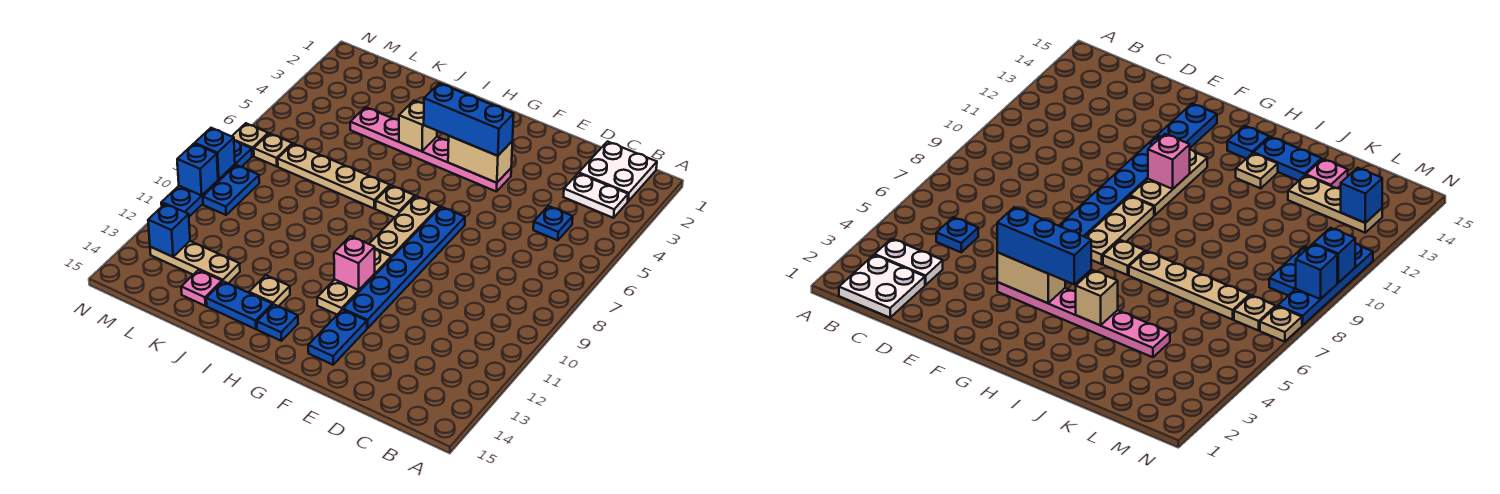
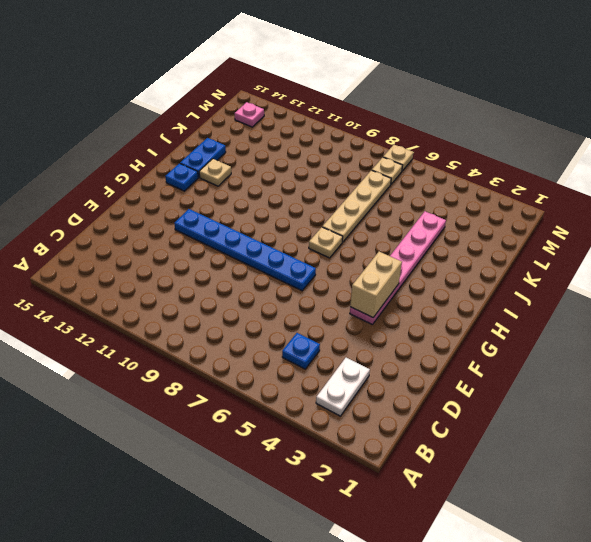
pink plate M14 level 1 -> pink plate K14 level 1
none -> white plate B1:C2 level 1
none -> blue plate F13:F14 level 1
none -> tan plate G7:G9 level 1

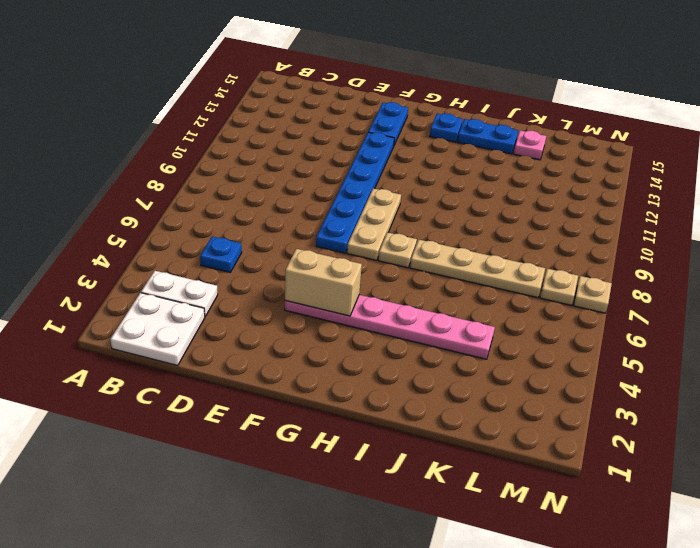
none -> tan plate G10:G12 level 1
none -> tan plate I13 level 1
none -> tan plate K13:M13 level 1

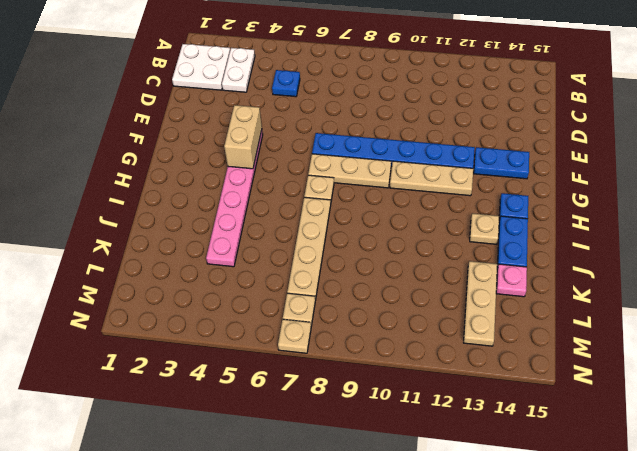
none -> blue plate M9:M10 level 1
none -> blue plate N8:N11 level 1
none -> pink brick G11 level 2

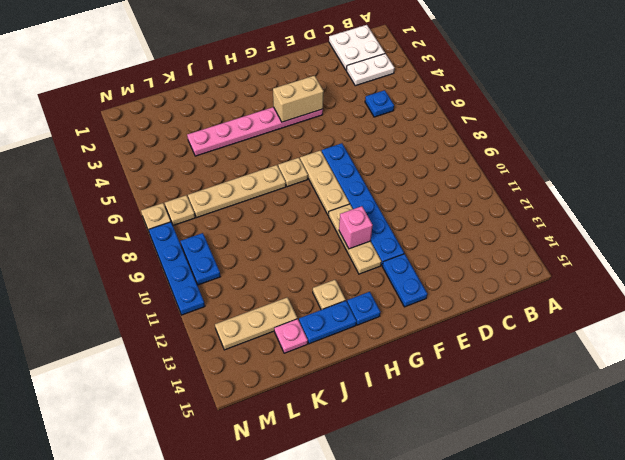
none -> tan brick I4 level 2
none -> blue brick M13 level 2
none -> blue brick N9 level 2

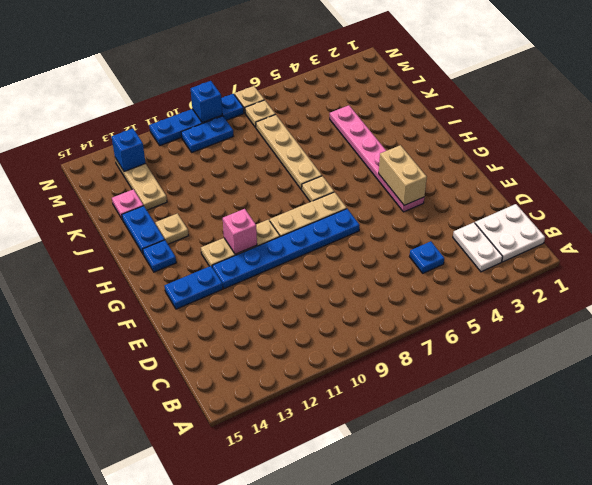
none -> tan brick I4 level 2
none -> blue brick N10 level 2
none -> blue brick F4:H4 level 3

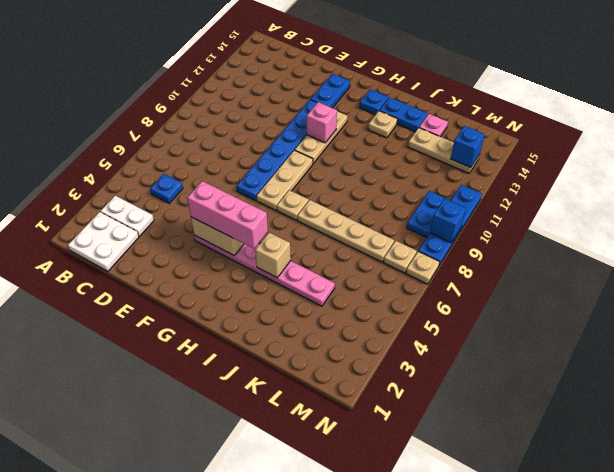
pink brick F4:H4 level 3 -> blue brick F4:H4 level 3
none -> blue brick N10 level 2

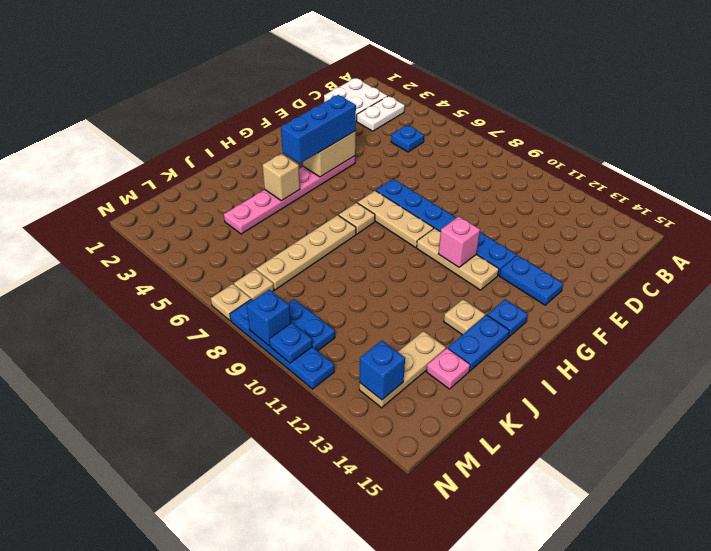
blue plate N10 level 2 -> blue brick N10 level 2

